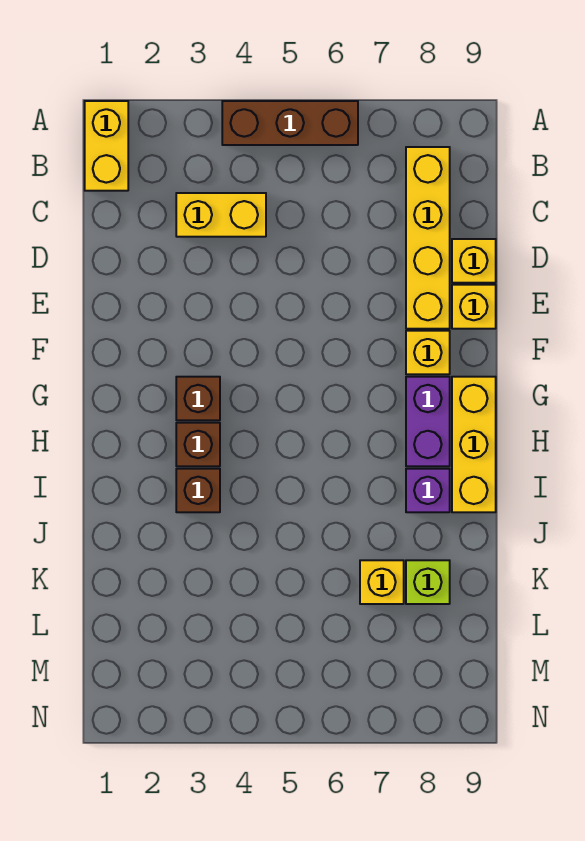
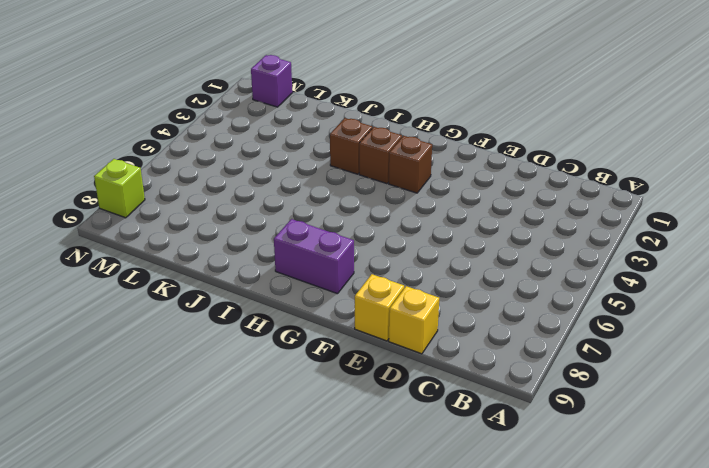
purple brick M1 level 1 -> purple brick I8 level 1
lime brick N8 level 1 -> lime brick K8 level 1
none -> yellow brick A1:B1 level 1
none -> brown brick A4:A6 level 1
none -> yellow brick B8:E8 level 1

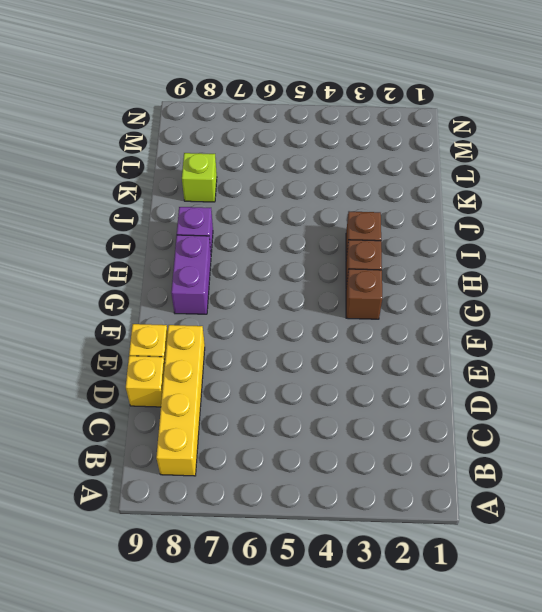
none -> yellow brick A1:B1 level 1
none -> brown brick A4:A6 level 1
none -> yellow brick C3:C4 level 1

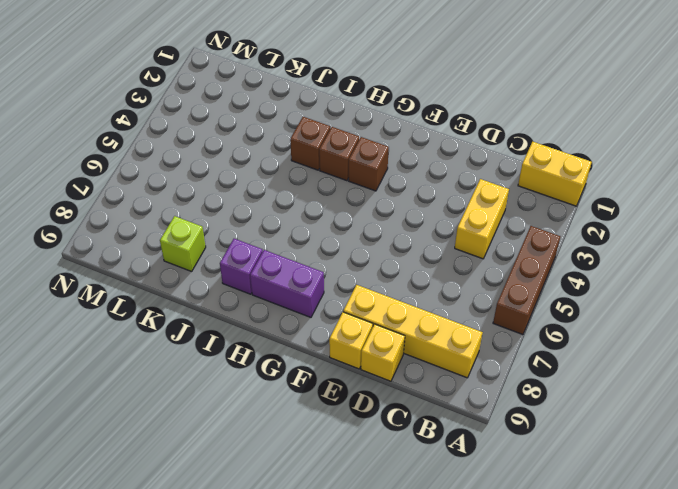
none -> yellow brick F8 level 1
none -> yellow brick G9:I9 level 1
none -> yellow brick K7 level 1

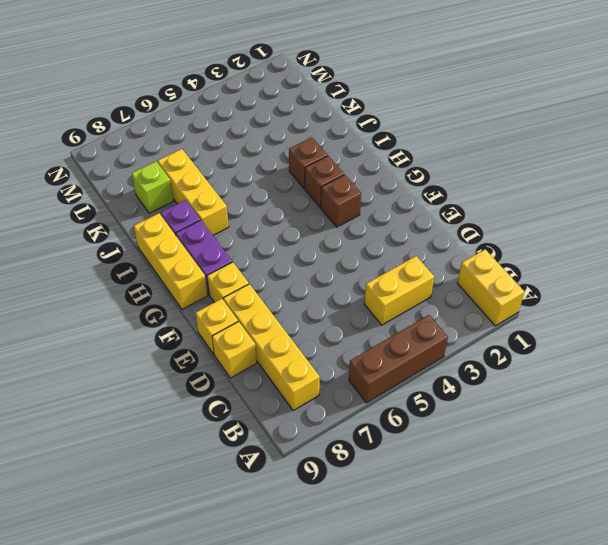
yellow brick I7:K7 level 1 -> yellow brick K7 level 1

